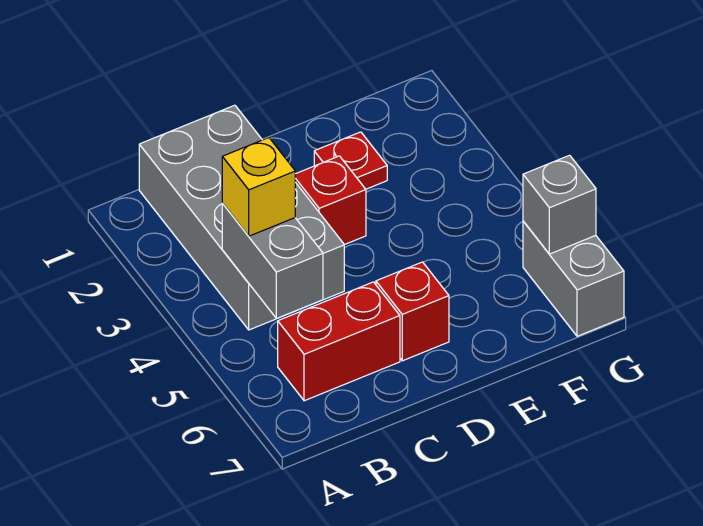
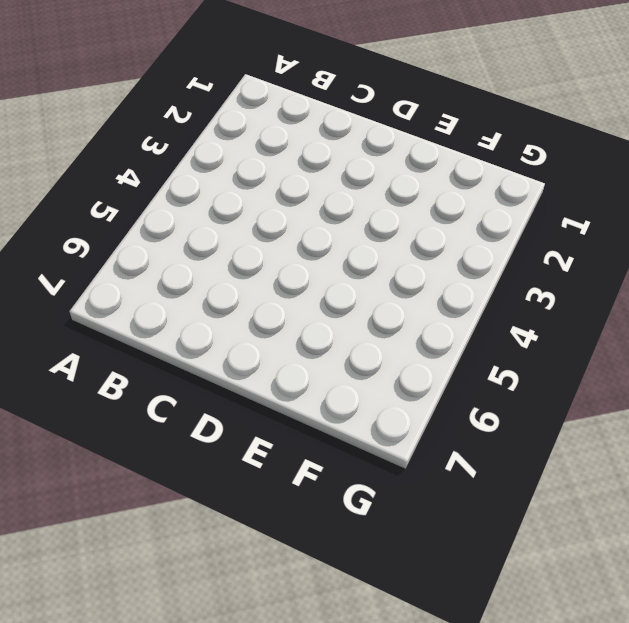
none -> grey brick B1:C4 level 1
none -> red brick B6:C6 level 1

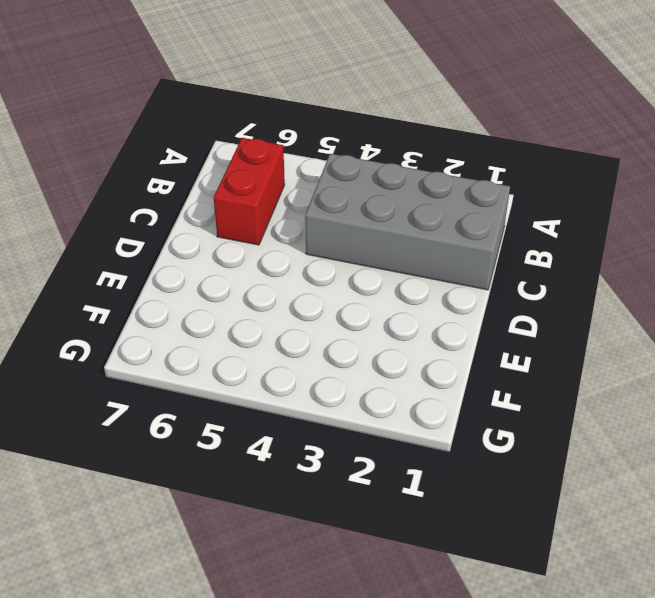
none -> red brick D3 level 1
none -> red brick D6 level 1

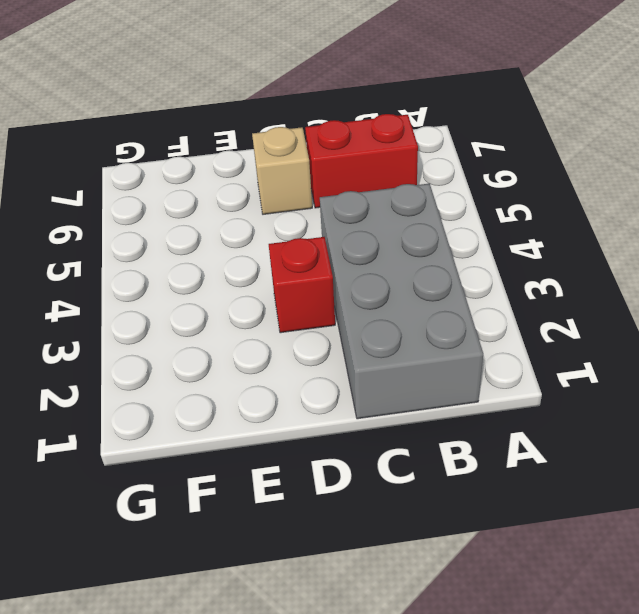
tan brick D6 level 1 -> red brick D6 level 1
none -> red plate E2 level 1
none -> grey brick G6:G7 level 1

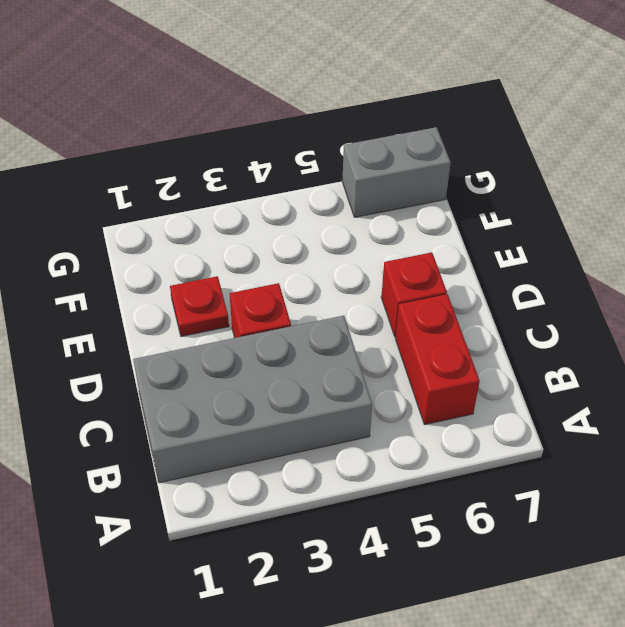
none -> grey brick B4:B5 level 2
none -> grey brick G6 level 2

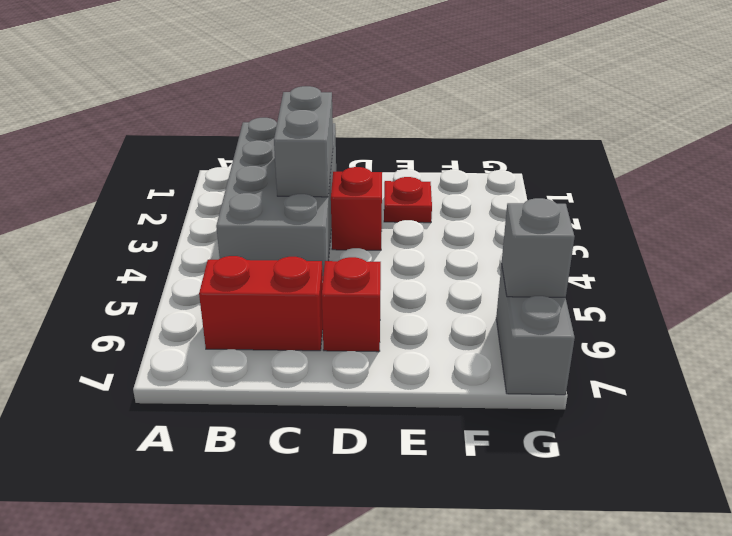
grey brick C2:C3 level 2 -> grey brick B4:B5 level 2
none -> yellow brick B4 level 3

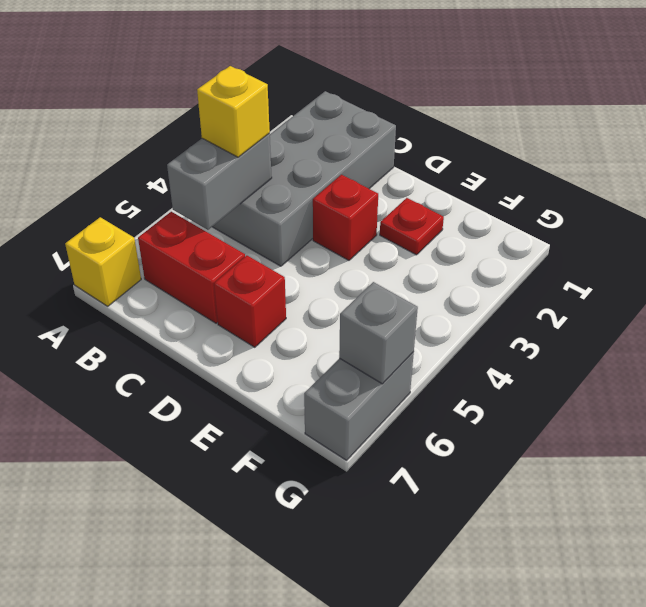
yellow brick A7 level 1 -> none

